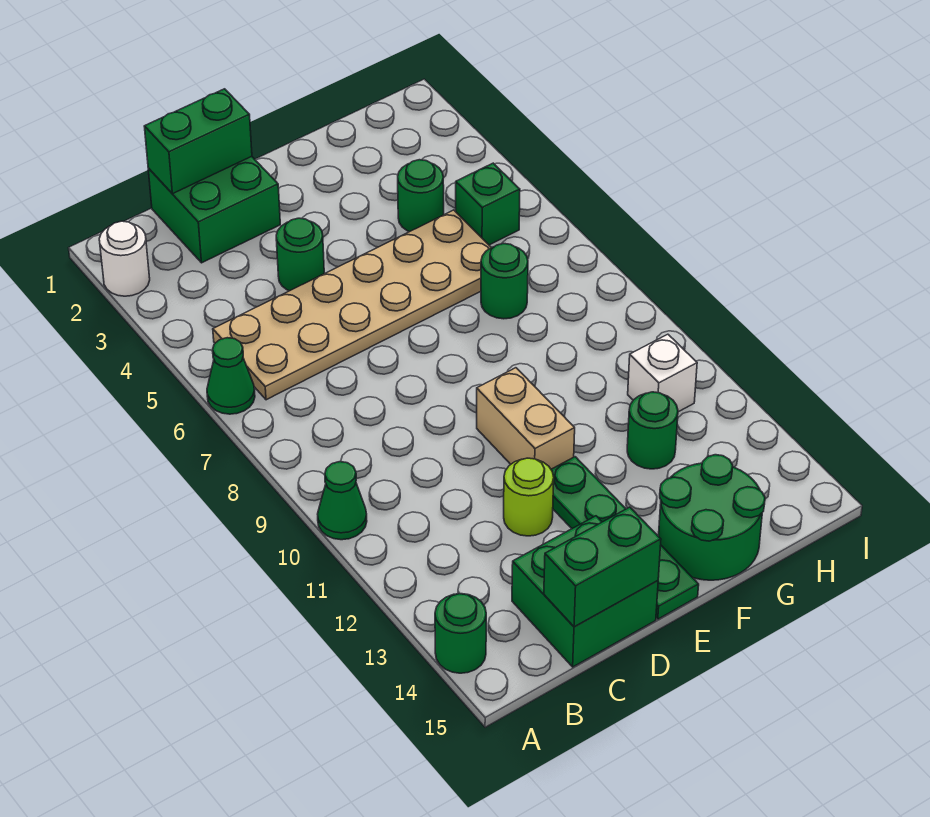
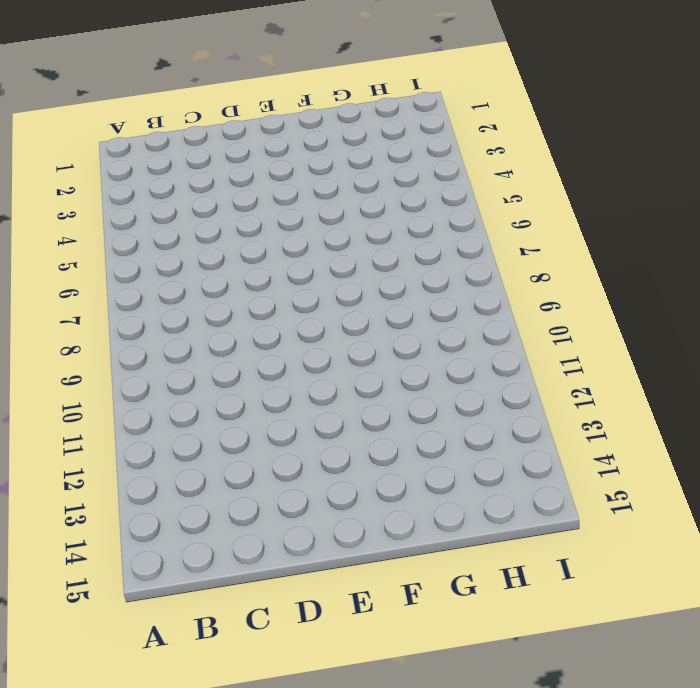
none -> white round brick A2 level 1
none -> green cone A6 level 1
none -> green cone A10 level 1

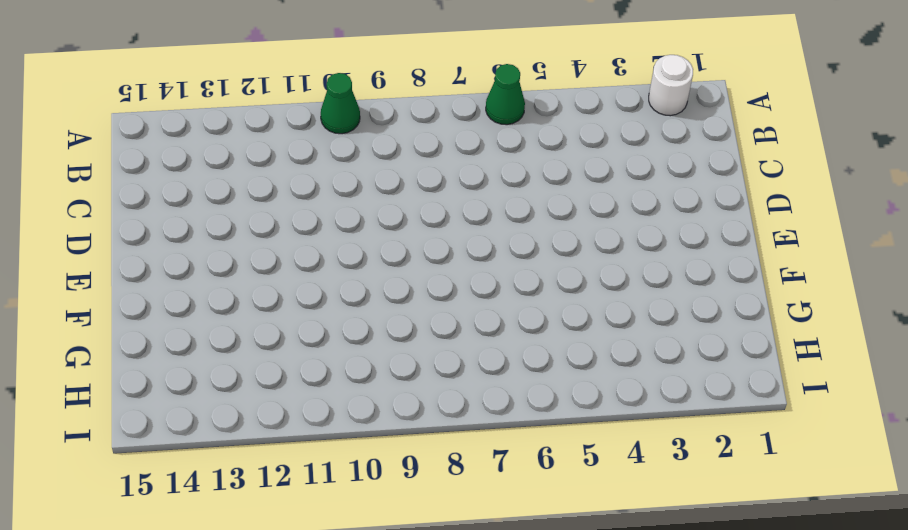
none -> green round brick A14 level 1
none -> tan plate B5:G6 level 1
none -> green brick C1:D2 level 1

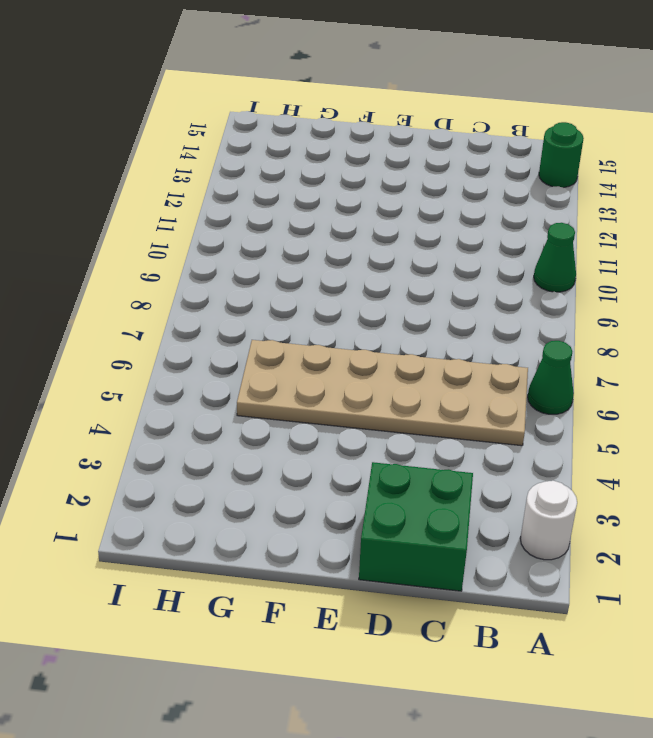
none -> green brick C14:D15 level 1
none -> green round brick D4 level 1
none -> lime round brick D12 level 1

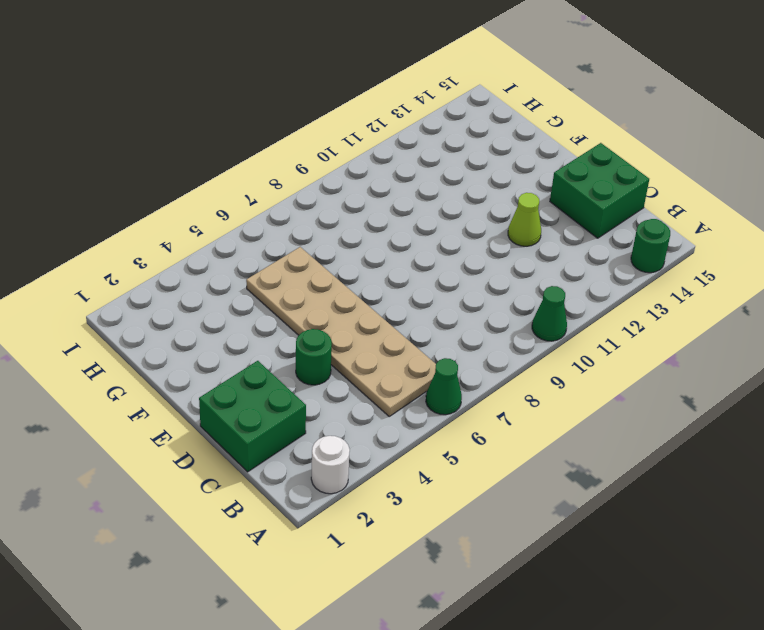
lime cone D12 level 1 -> lime round brick D12 level 1
none -> tan brick E10:E11 level 1
none -> green plate E12:E15 level 1
none -> green round brick F14:G15 level 1

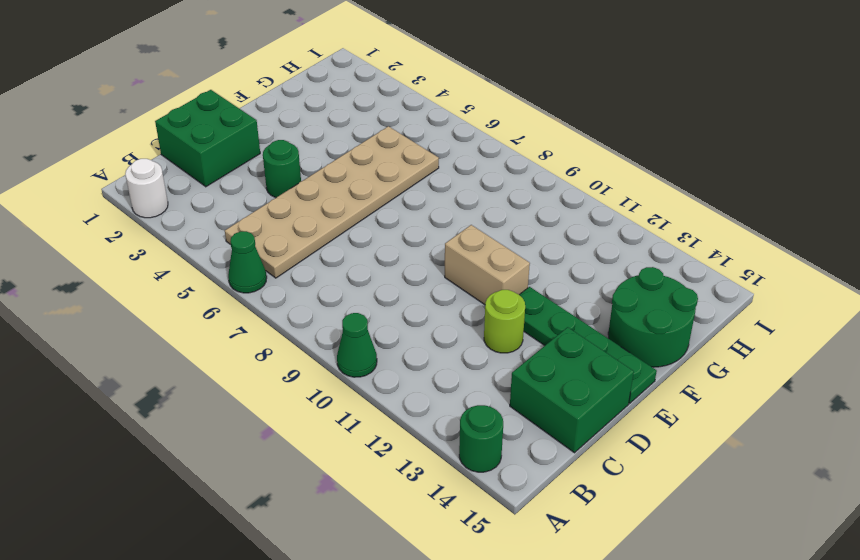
none -> green round brick G4 level 1
none -> green round brick G7 level 1
none -> green round brick G12 level 1

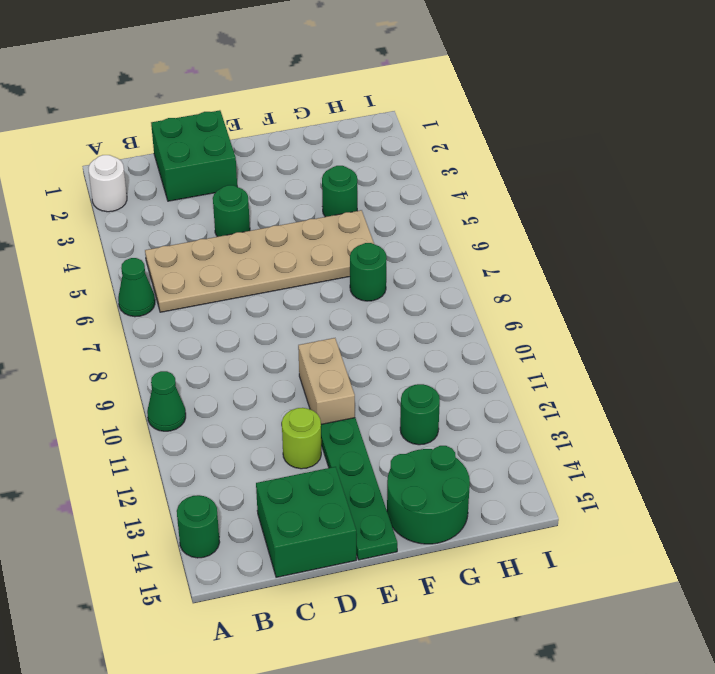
none -> green brick H5 level 1
none -> white brick H11 level 1
none -> green brick C1:D1 level 2

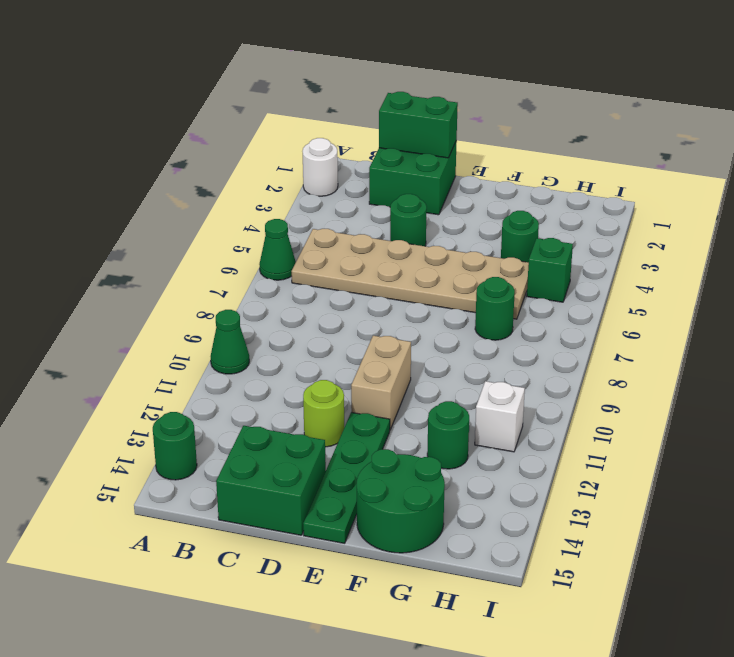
none -> green brick C15:D15 level 2

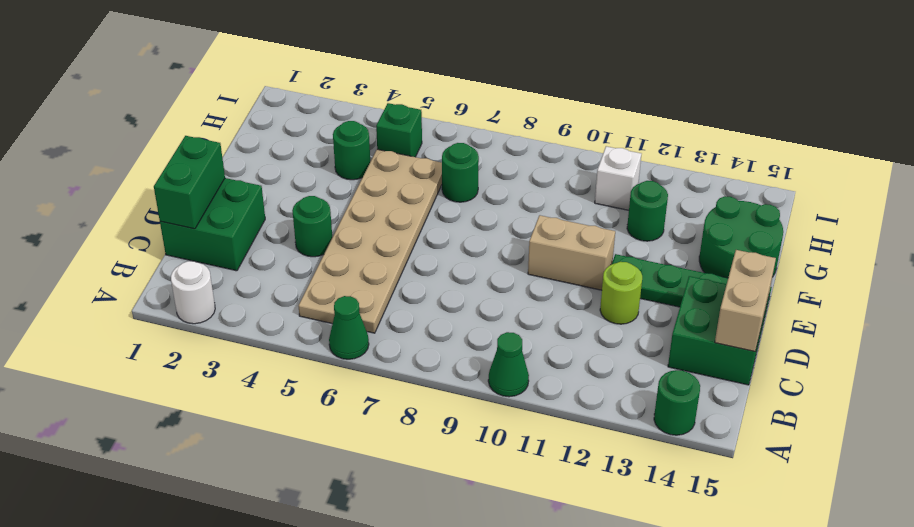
tan brick C15:D15 level 2 -> green brick C15:D15 level 2

